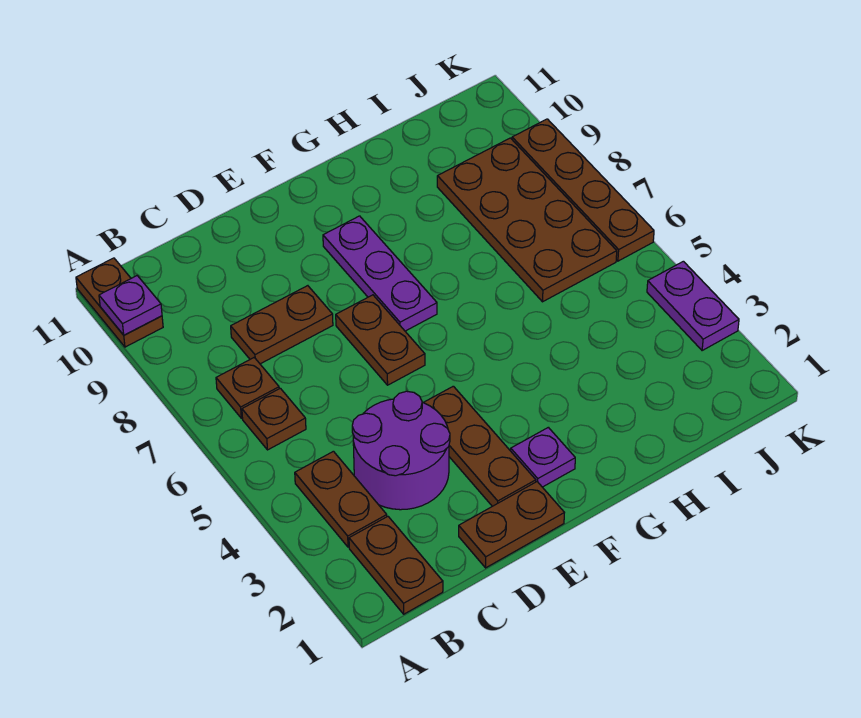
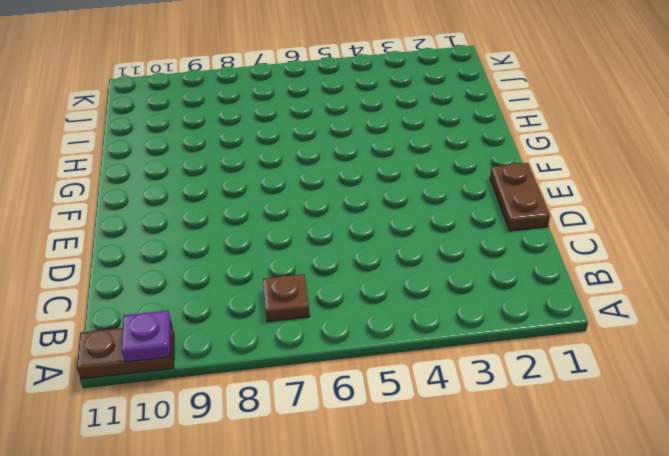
none -> brown plate B1:B2 level 1
none -> brown plate B3:B4 level 1
none -> brown plate B6 level 1

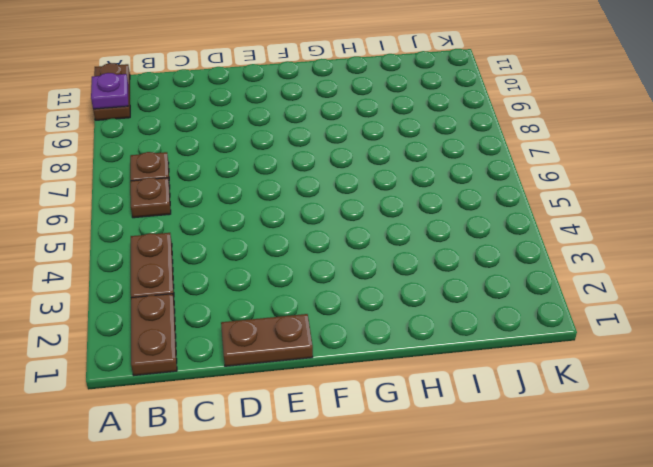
none -> purple round brick C3:D4 level 1
none -> brown plate C8:D8 level 1
none -> brown plate E2:E4 level 1

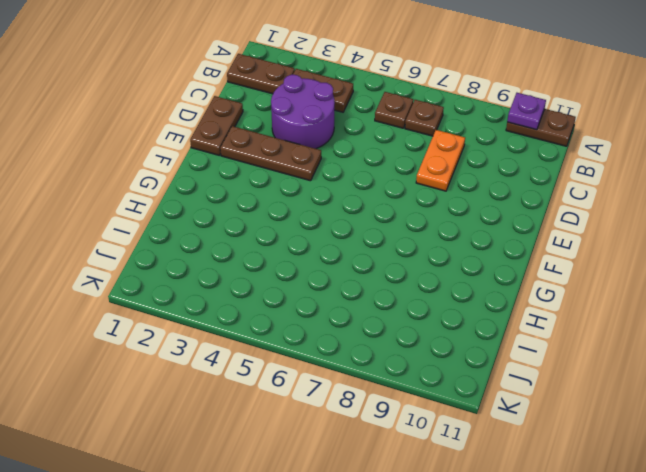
orange plate C8:D8 level 1 -> brown plate C8:D8 level 1
none -> brown plate E6:E7 level 1
none -> purple plate F2 level 1
none -> purple plate F7:F9 level 1

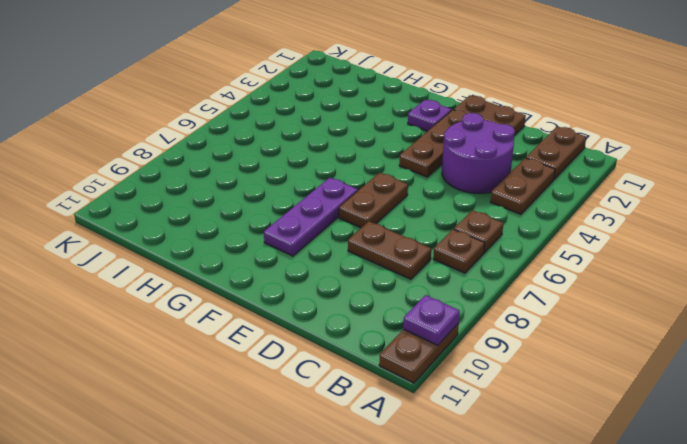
none -> brown plate I6:J9 level 1
none -> purple plate K3:K4 level 1
none -> brown plate K6:K9 level 1

